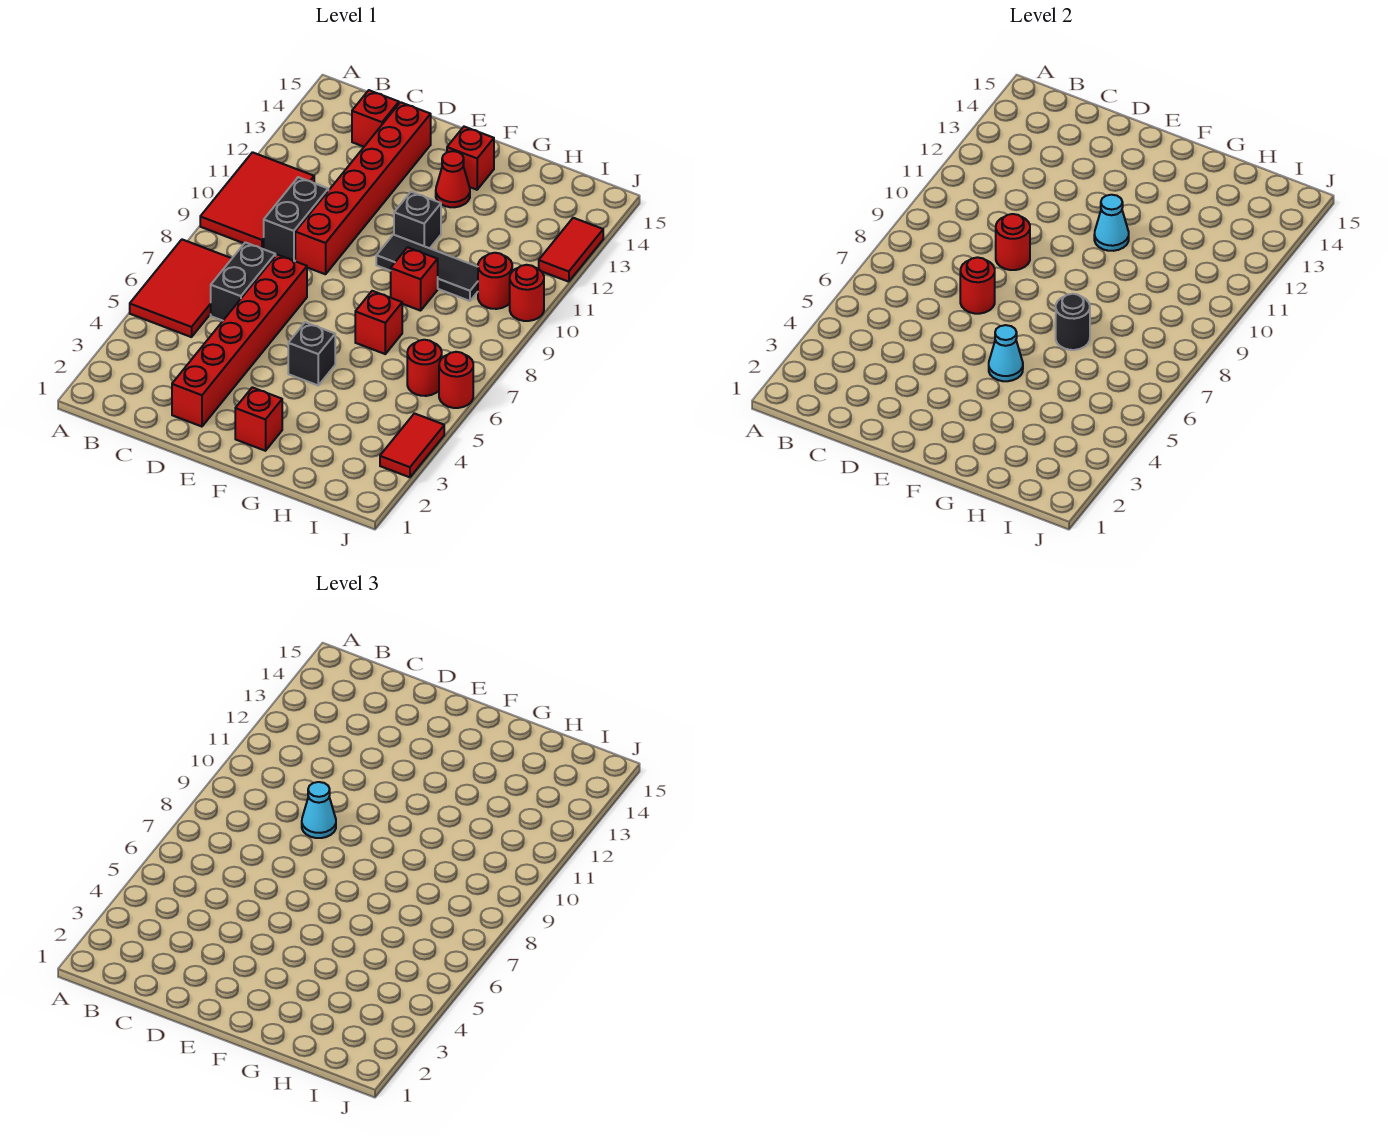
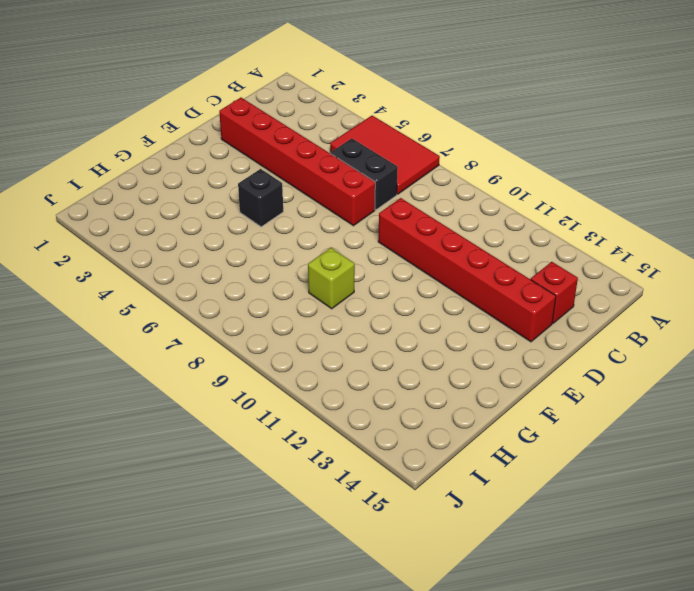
lime brick G9 level 1 -> red brick G9 level 1
none -> red tile A9:B11 level 1
none -> black brick C9:C10 level 1
none -> red brick F2 level 1

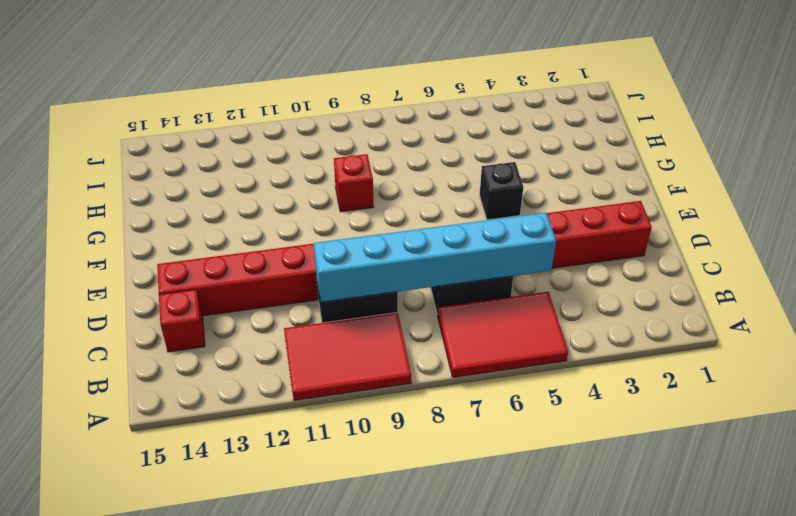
cyan brick C5:C10 level 2 -> none
none -> red brick F2 level 1
none -> black tile F10:H10 level 1
none -> black brick F11 level 1

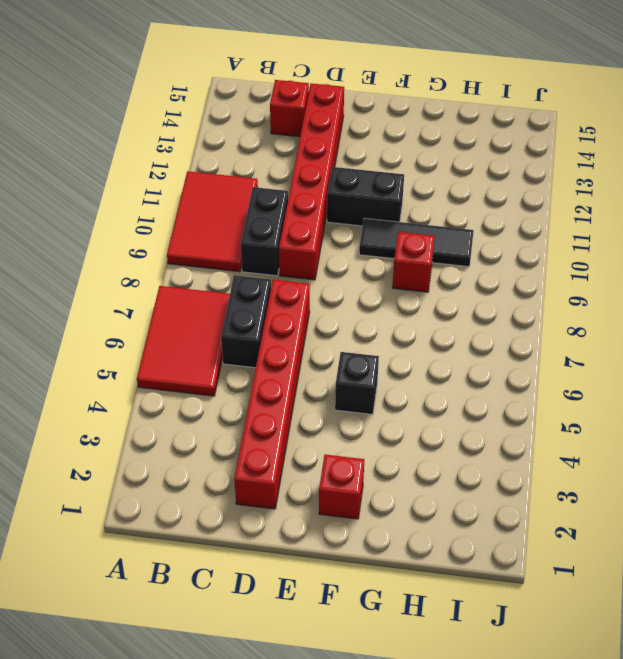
black brick E11:F11 level 1 -> black brick F11 level 1
none -> red cone F13 level 1
none -> red brick F14 level 1
none -> red brick G7 level 1

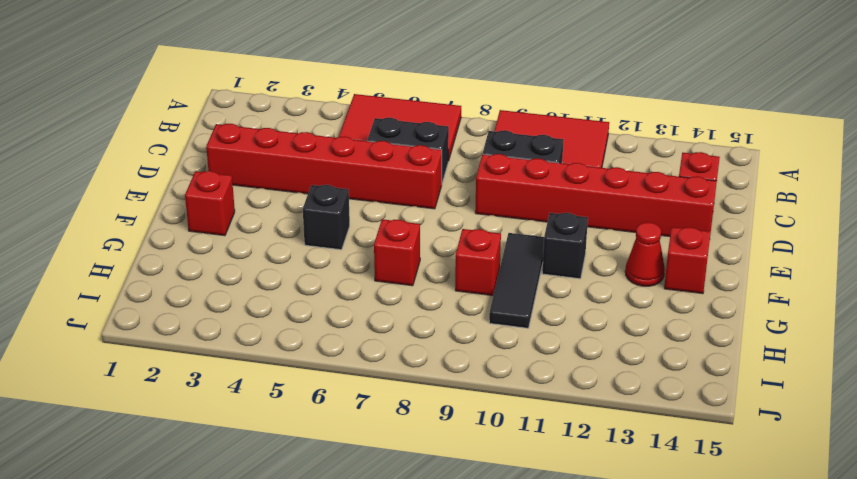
none -> red round brick I6 level 1
none -> red round brick I10 level 1
none -> red tile J3:J4 level 1

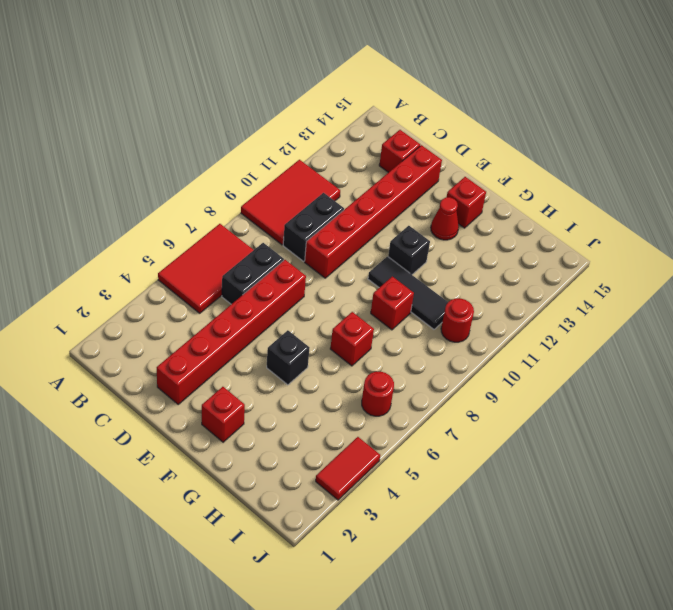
none -> red round brick J6 level 1
none -> red round brick J10 level 1
none -> red tile J12:J13 level 1

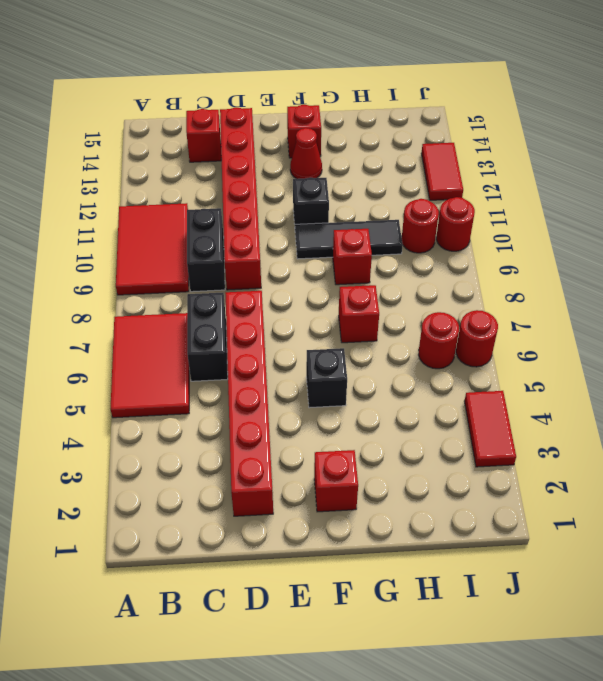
none -> red round brick D7 level 2
none -> red round brick D9 level 2
none -> cyan cone F5 level 2

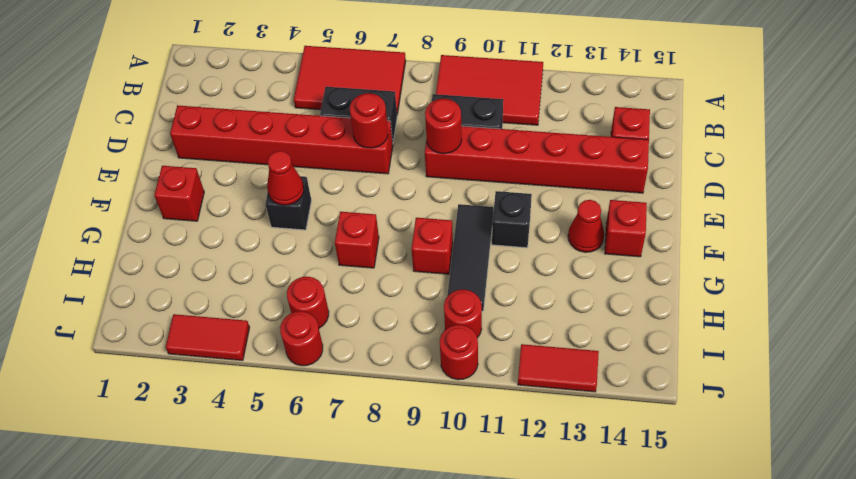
red cone F5 level 2 -> cyan cone F5 level 2
none -> cyan cone F11 level 2
none -> black round brick G7 level 2
none -> cyan cone D9 level 3

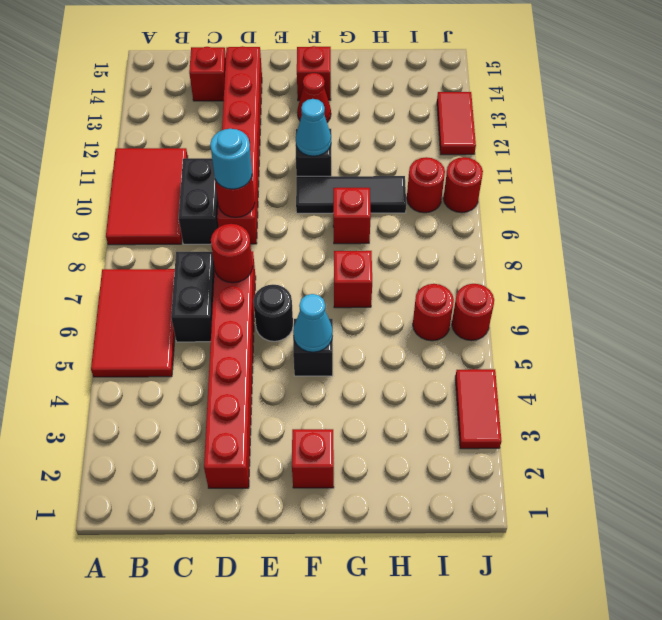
cyan round brick D9 level 3 -> cyan cone D9 level 3
black round brick E6 level 1 -> black round brick G7 level 2

